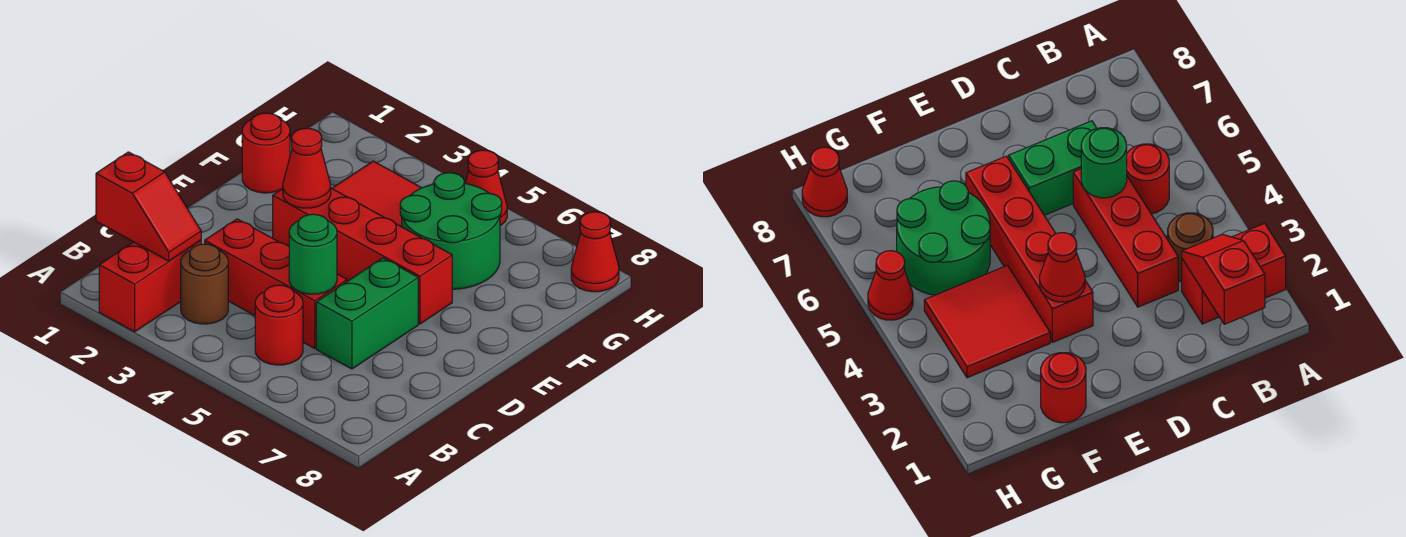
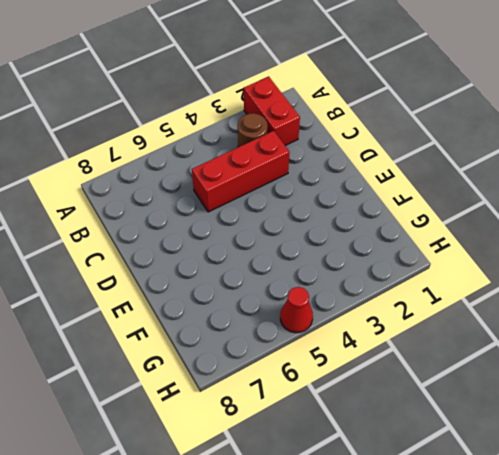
none -> red round brick B5 level 1
none -> green brick C6:D6 level 1
none -> red brick E3:E6 level 1

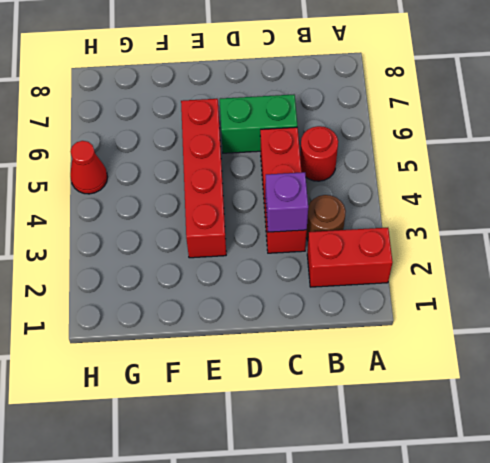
purple brick C3 level 2 -> none
none -> red round brick F1 level 1
none -> red tile F3:G4 level 1
none -> green round brick F5:G6 level 1

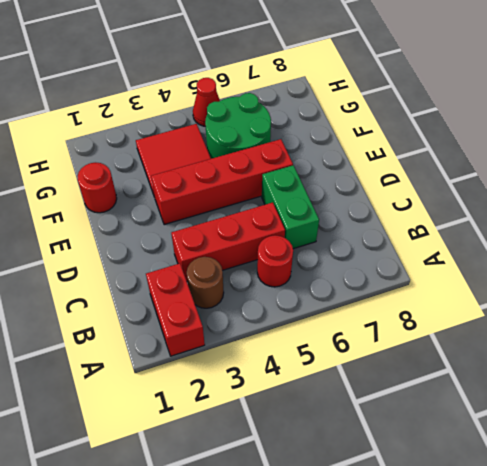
none -> red cone H8 level 1
none -> red slope B1:B2 level 2 top 1
none -> green round brick C5 level 2

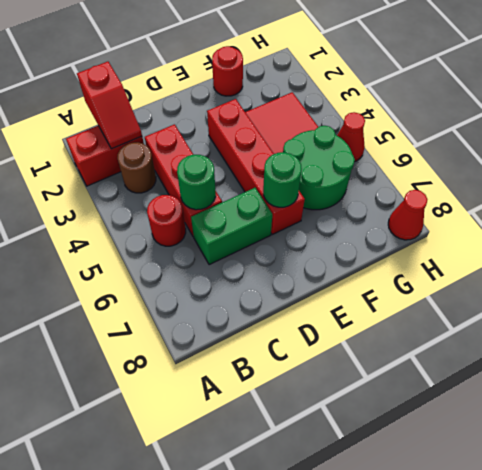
green round brick E6 level 2 -> none
none -> red cone E3 level 2

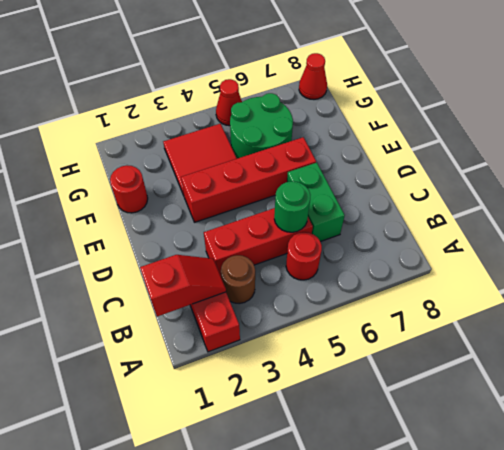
none -> red cone E3 level 2

